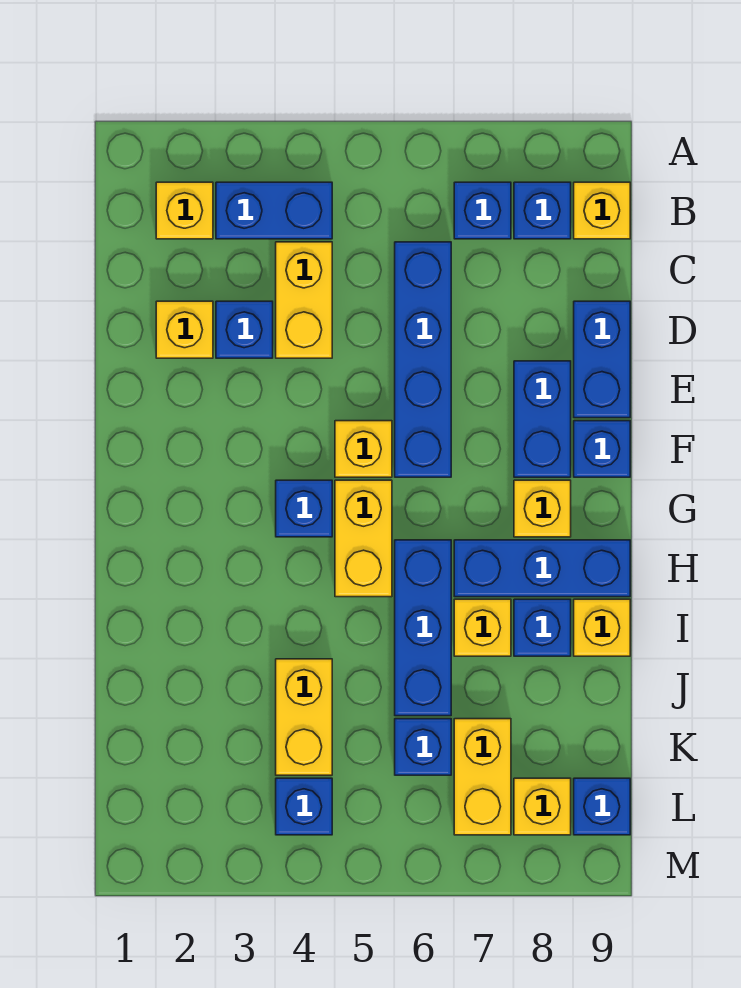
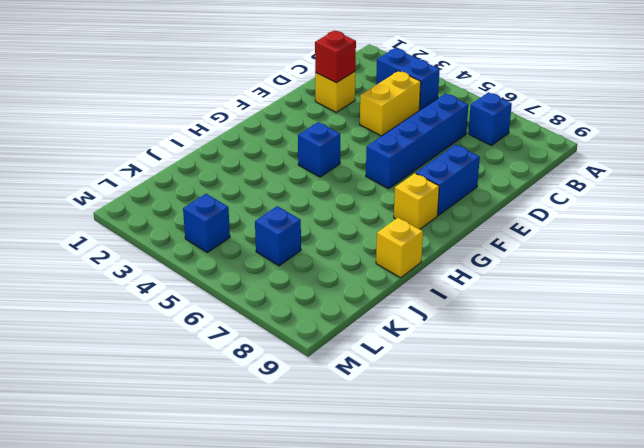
red brick D2 level 2 -> none
none -> yellow brick B2 level 1
none -> blue brick B8 level 1
none -> yellow brick B9 level 1

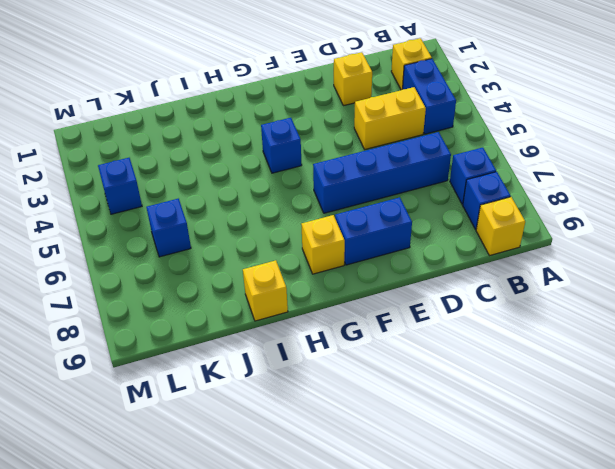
none -> blue brick D3 level 1
none -> blue brick D9:E9 level 1
none -> yellow brick F5 level 1

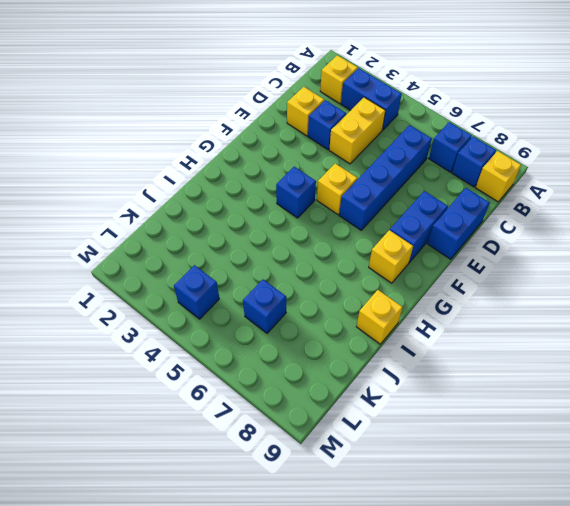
none -> blue brick F9 level 1
none -> yellow brick G5:H5 level 1
none -> blue brick H6:J6 level 1

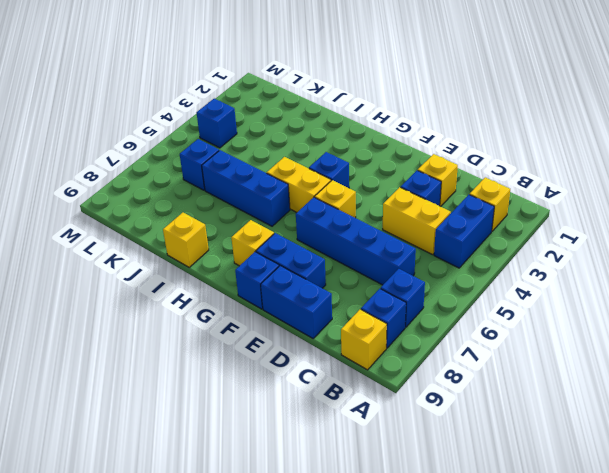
none -> blue brick H7:H9 level 1
none -> yellow brick I7 level 1
none -> blue brick I8 level 1

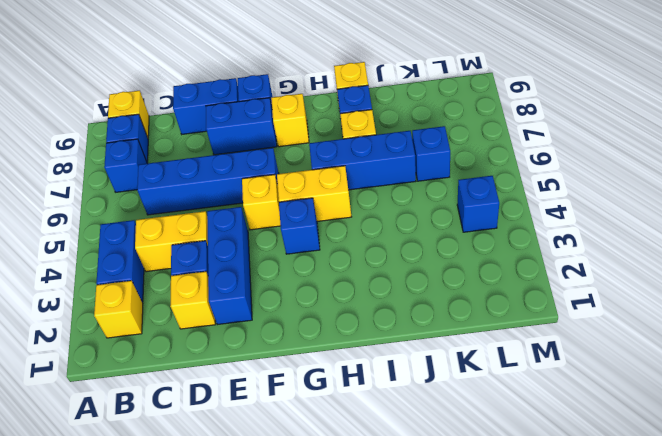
blue brick E2:E4 level 1 -> blue brick H7:H9 level 1
none -> yellow brick J4:K4 level 1
none -> yellow brick K7:L7 level 1
none -> yellow brick L8 level 1

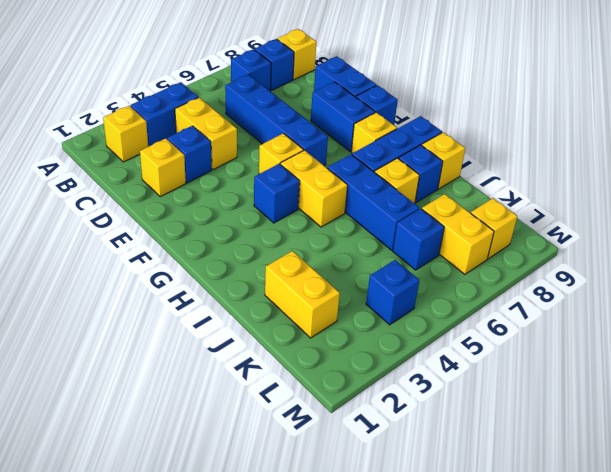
yellow brick J2:K2 level 1 -> yellow brick J4:K4 level 1
none -> blue brick L9 level 1

